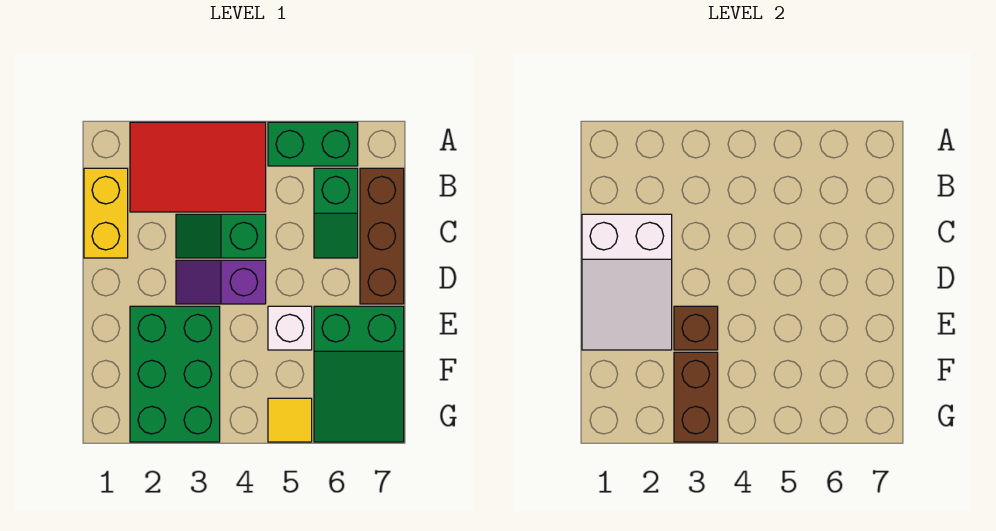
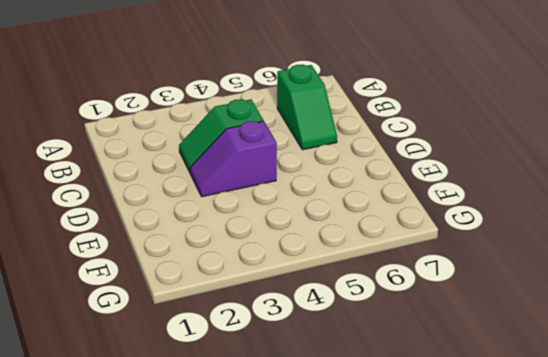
none -> red tile A2:B4 level 1
none -> green brick A5:A6 level 1
none -> yellow brick B1:C1 level 1

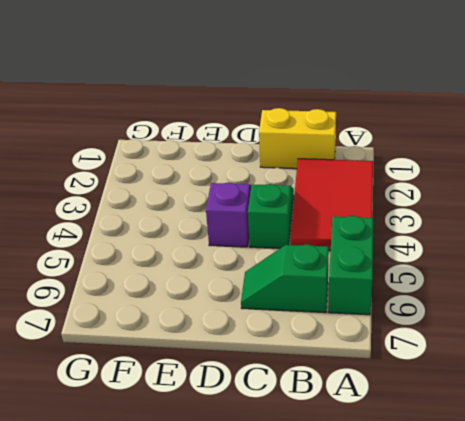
none -> brown brick B7:D7 level 1
none -> green brick E2:G3 level 1
none -> white brick E5 level 1

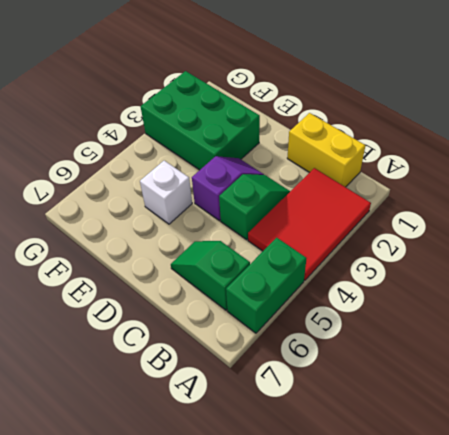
none -> brown brick B7:D7 level 1
none -> green slope E6:G7 level 1 top E
none -> yellow tile G5 level 1

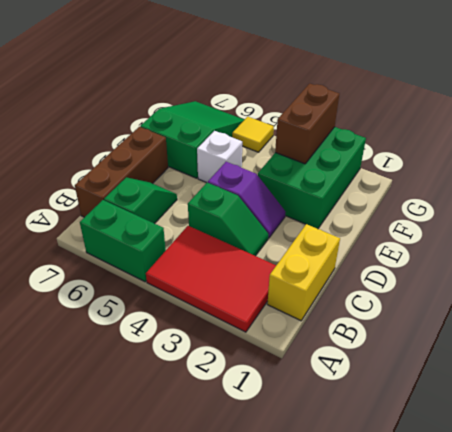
none -> white slope C1:E2 level 2 top C
none -> brown brick E3 level 2

